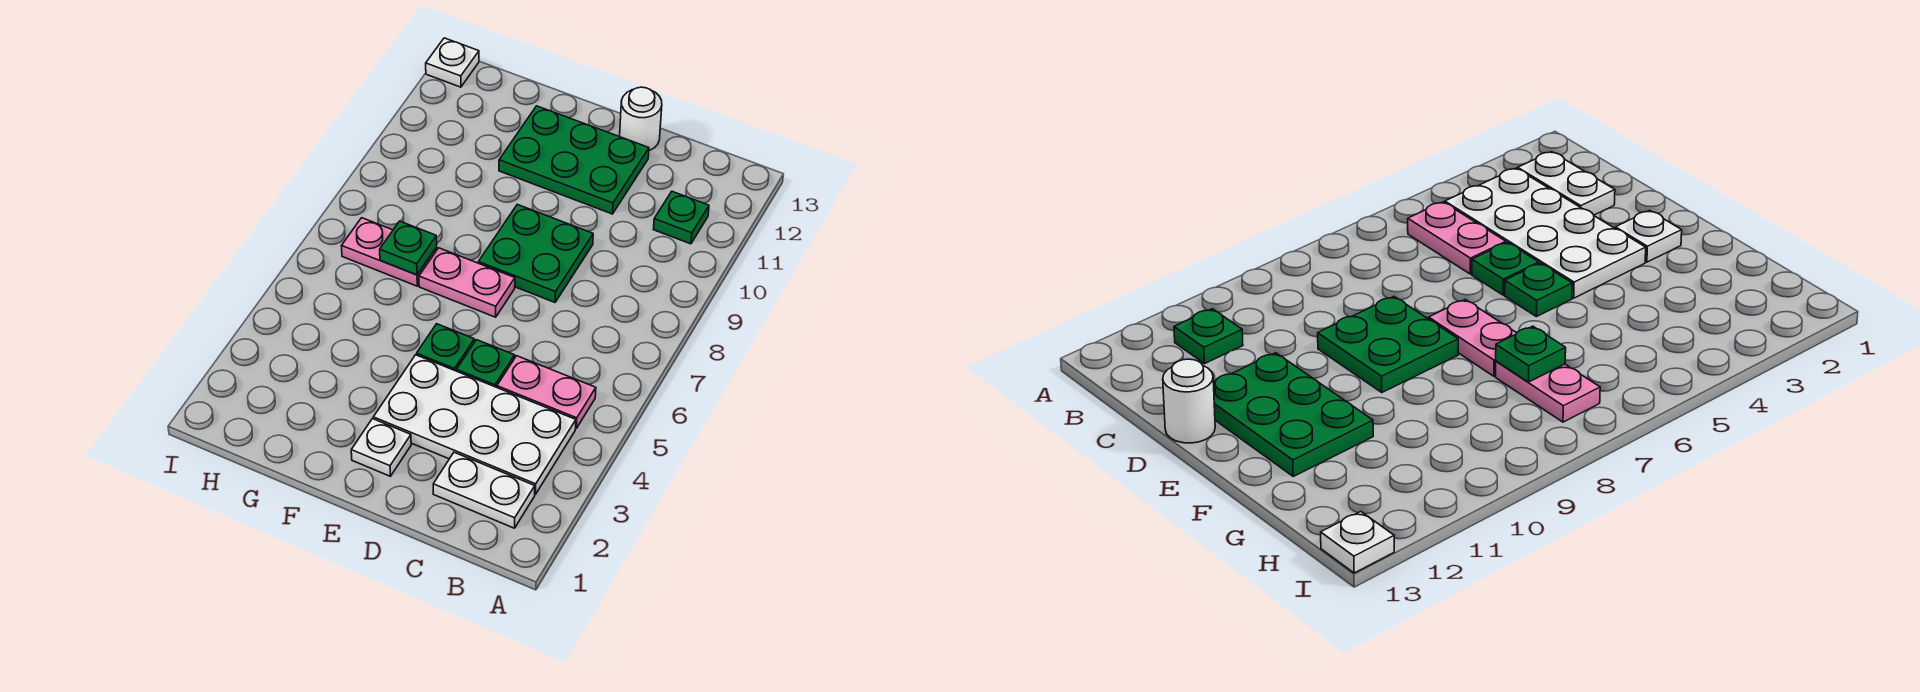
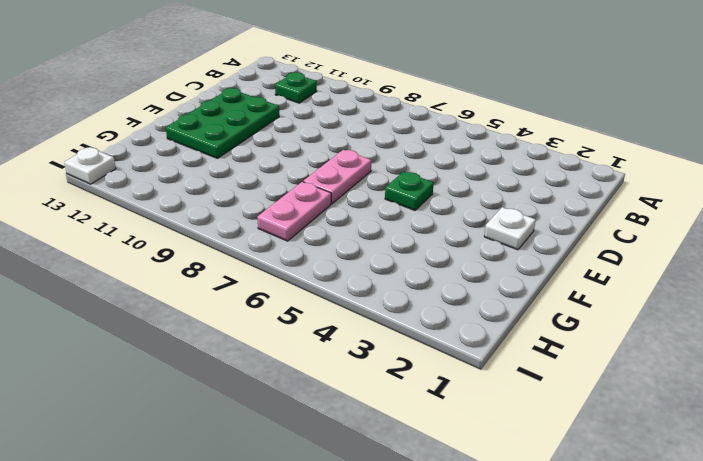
none -> white plate B2:C2 level 1
none -> white plate B3:E4 level 1
none -> pink plate B5:C5 level 1

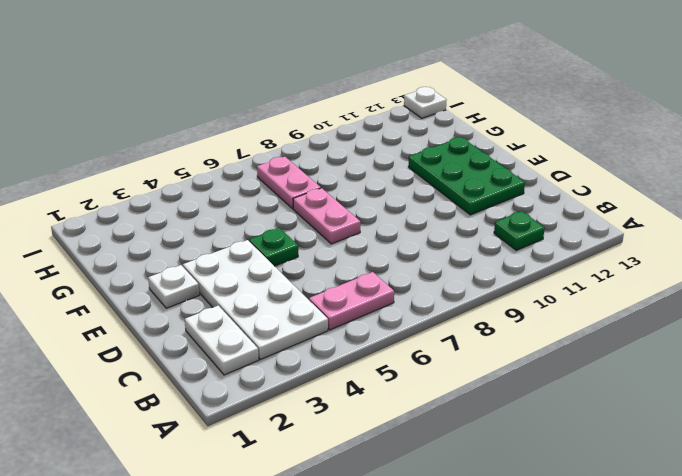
pink plate B5:B6 level 1 -> pink plate B5:C5 level 1
none -> green plate D5 level 1
none -> green plate D8:E9 level 1
none -> white round brick D13 level 1

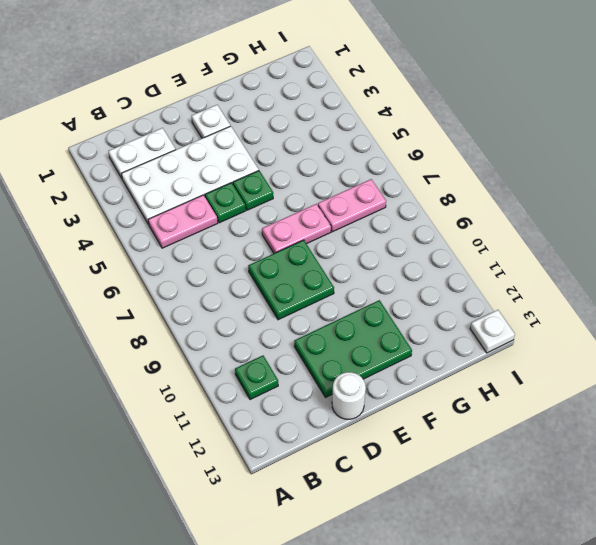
none -> green plate G7 level 2

